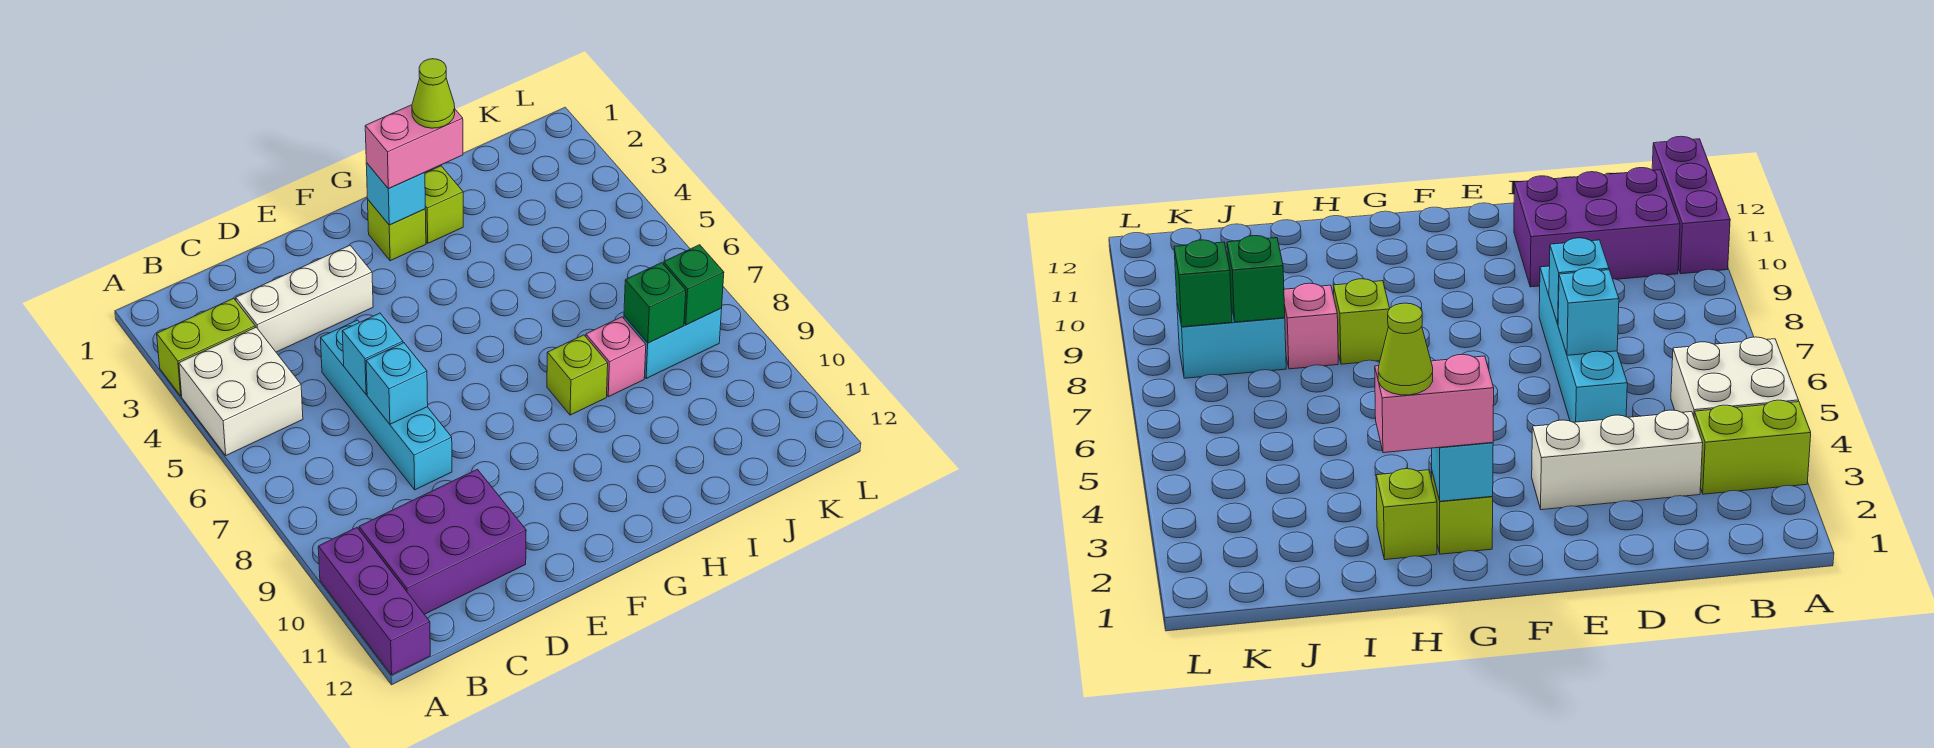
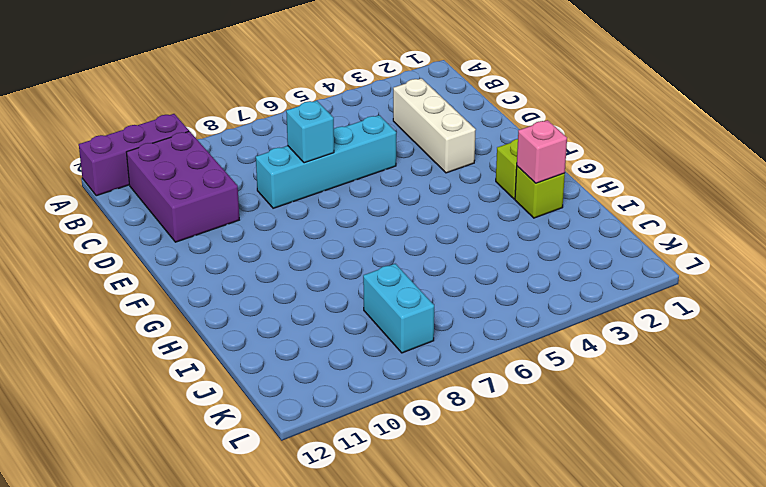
pink brick H2 level 2 -> pink brick I8 level 1
none -> lime brick A3:B3 level 1
none -> white brick A4:B5 level 1
none -> lime brick H8 level 1

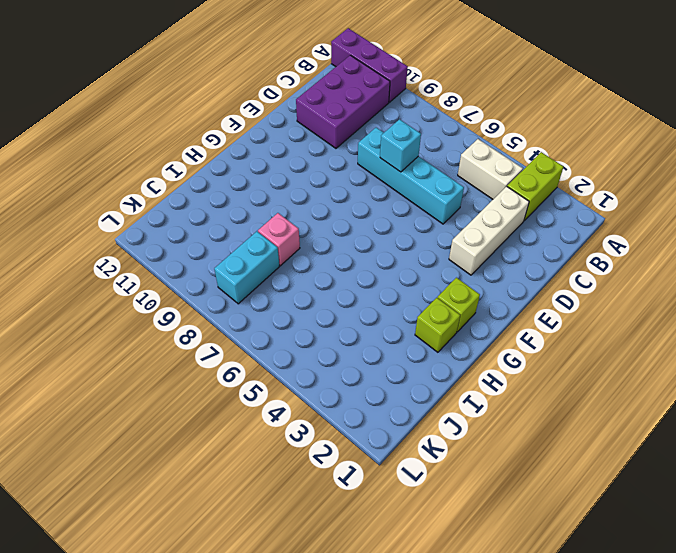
white brick B4:B5 level 1 -> white brick A4:B5 level 1
none -> lime brick H8 level 1
none -> cyan brick D6 level 2
none -> cyan brick G2 level 2

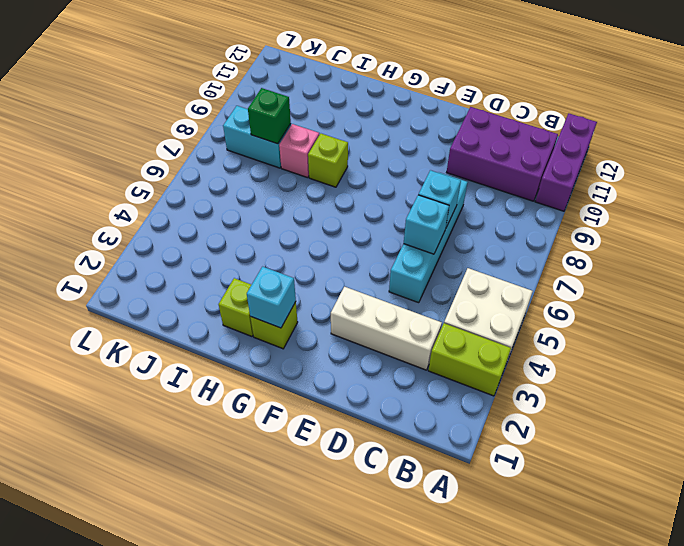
none -> green brick K8 level 2
none -> pink brick G2:H2 level 3
none -> lime cone H2 level 4

